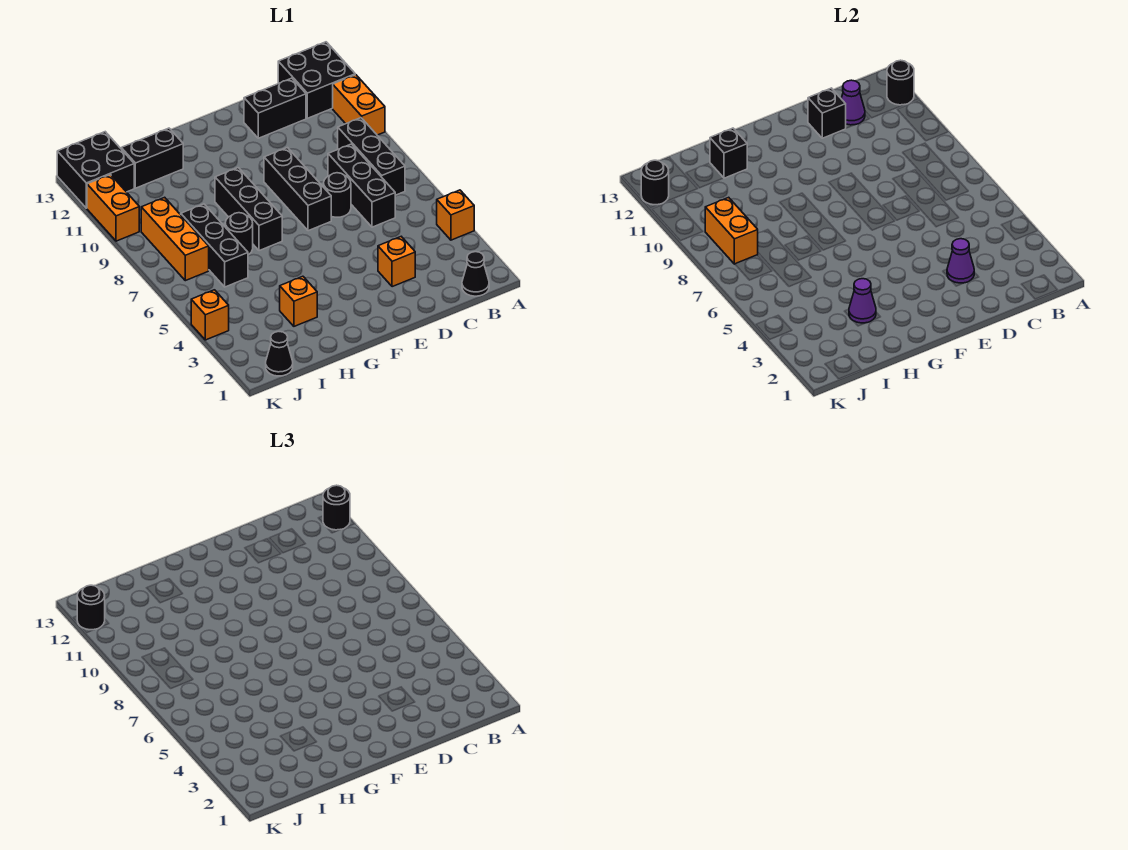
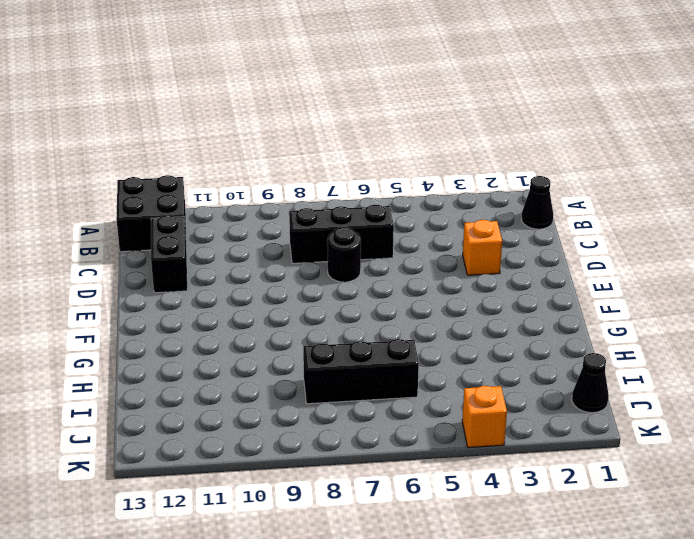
none -> orange brick A4 level 1
none -> orange brick A10:A11 level 1
none -> black brick B7:B9 level 1
none -> black brick E7:E9 level 1

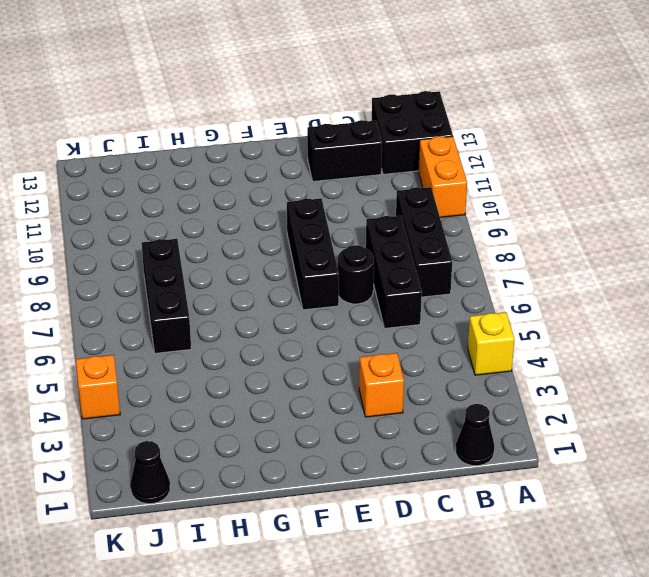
yellow brick A4 level 1 -> orange brick A4 level 1
none -> black brick G7:G9 level 1
none -> orange brick H3 level 1
none -> black round brick H7 level 1
none -> black brick H12:I12 level 1

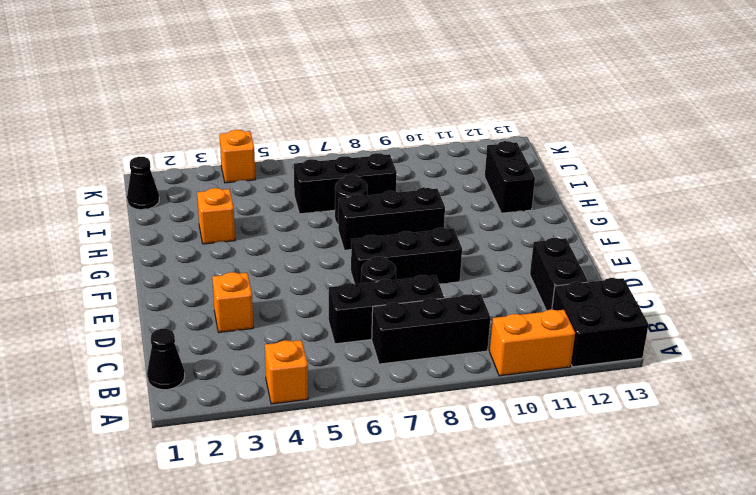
none -> orange brick J7:J9 level 1
none -> black brick J12:K13 level 1
none -> orange brick K10:K11 level 1
none -> black round brick A12 level 2

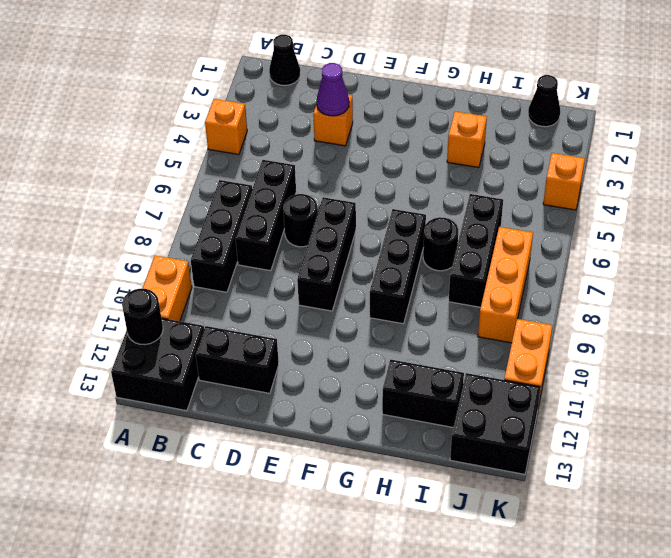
none -> purple cone C12 level 2
none -> black brick D12 level 2
none -> purple cone H3 level 2
none -> black brick H12 level 2

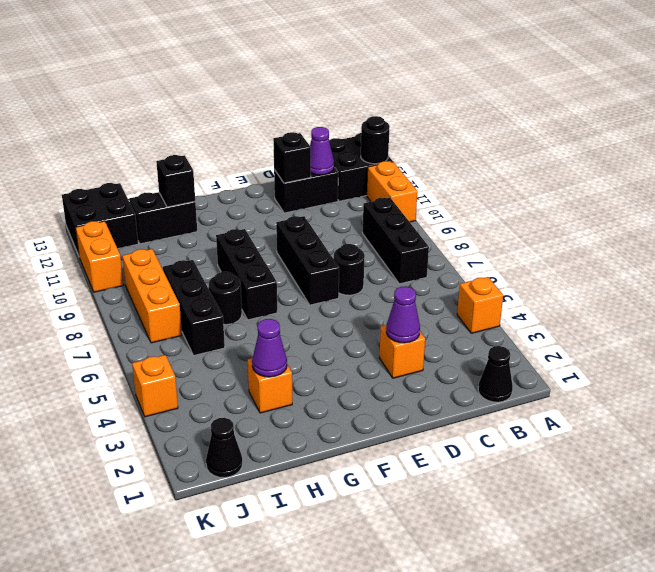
none -> black brick C6:C8 level 1
none -> orange brick J8:J9 level 2
none -> black round brick K12 level 2
none -> black round brick A12 level 3

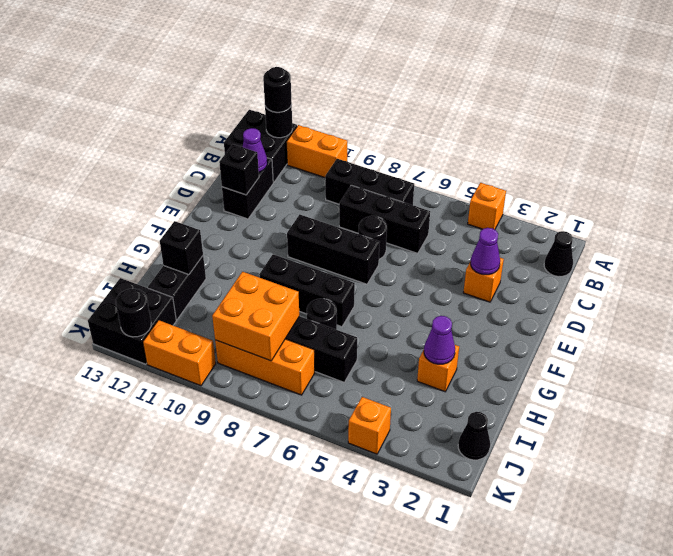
orange brick I8:J9 level 2 -> orange brick J8:J9 level 2
none -> black round brick K12 level 3

